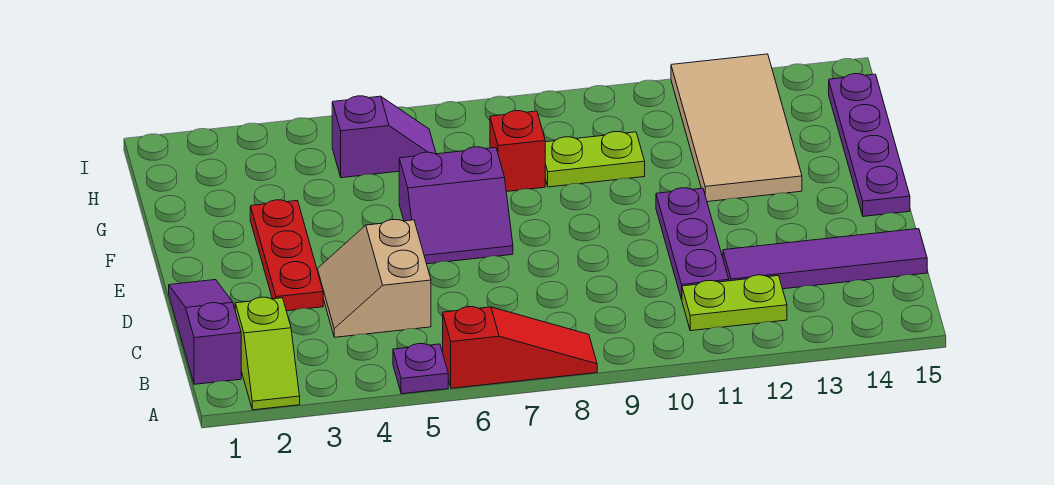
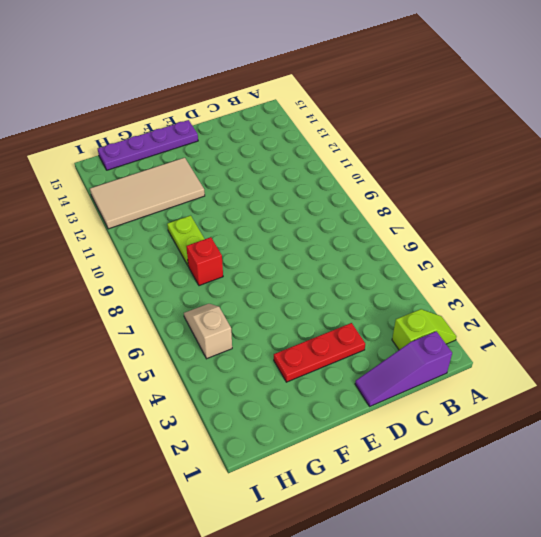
tan slope H5:H6 level 1 top 5 -> purple slope H5:H6 level 1 top 5
none -> purple plate A5 level 1
none -> red slope A6:A8 level 1 top 6
none -> lime plate B11:B12 level 1

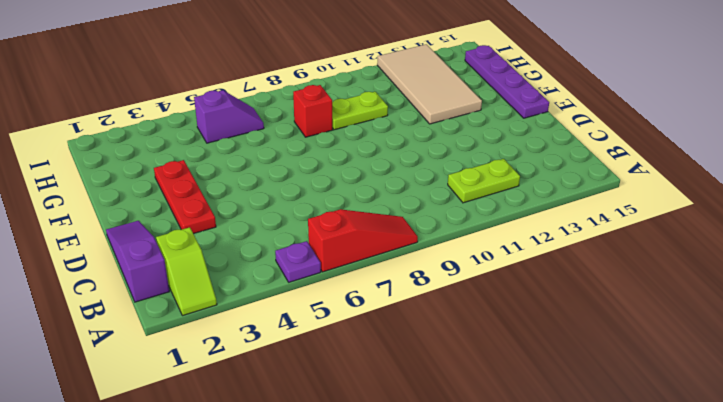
none -> tan slope C4:D5 level 1 top 5
none -> purple plate C11:E11 level 1
none -> purple tile C12:C15 level 1

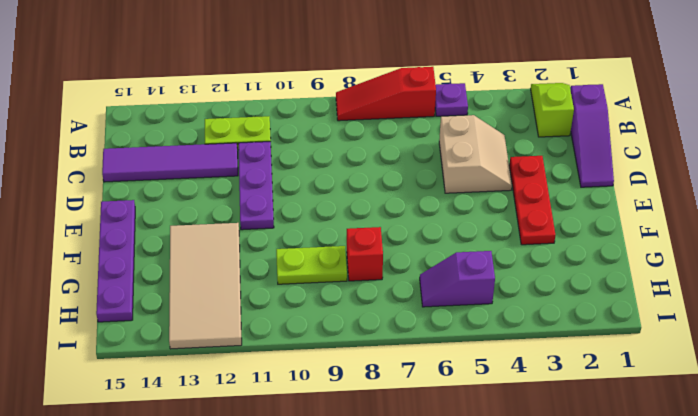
none -> purple slope E6:F7 level 1 top F

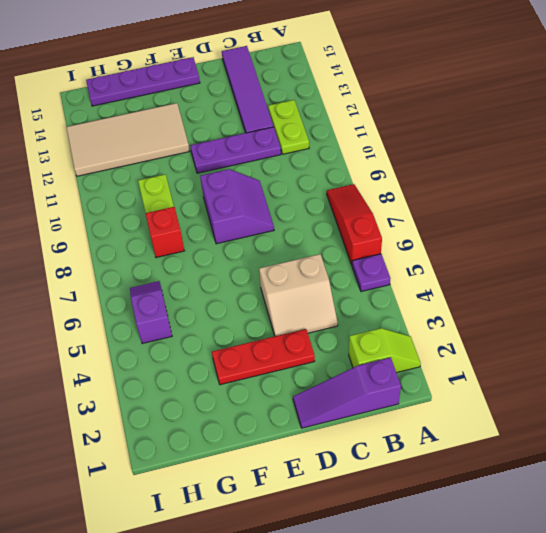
purple slope D8:E9 level 1 top E -> purple slope E6:F7 level 1 top F

